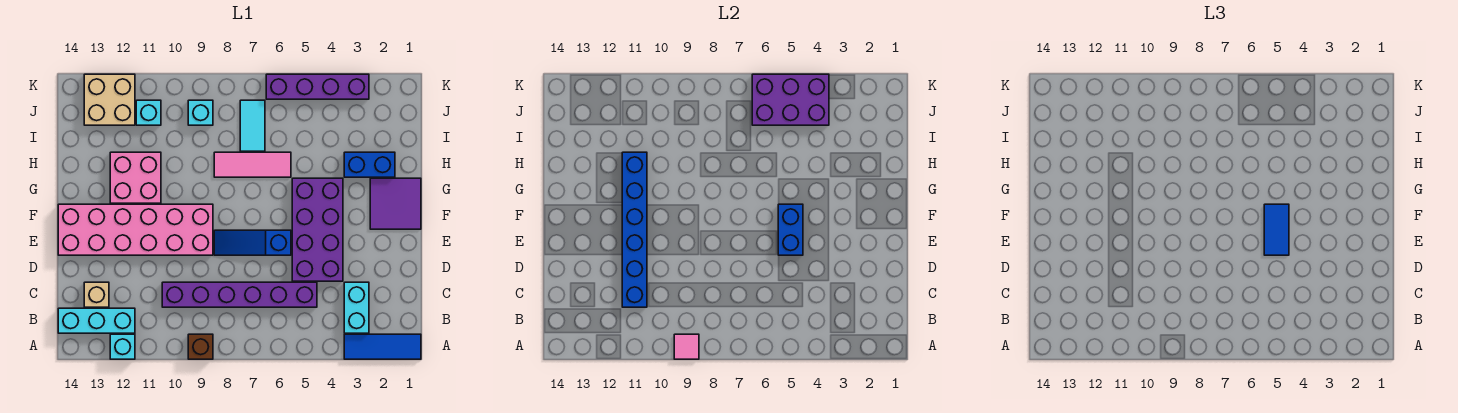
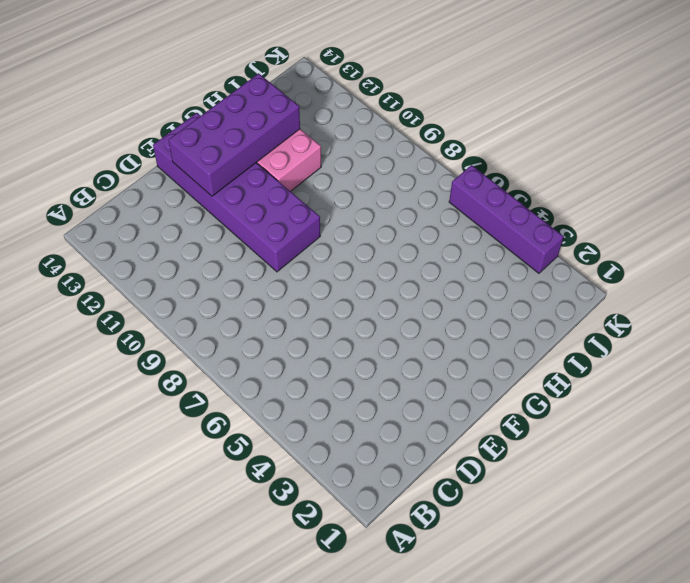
purple brick E9:F14 level 1 -> pink brick E9:F14 level 1
purple brick E12:H13 level 2 -> purple brick D4:G5 level 1
none -> blue tile A1:A3 level 1
none -> brown brick A9 level 1
none -> cyan brick A12 level 1

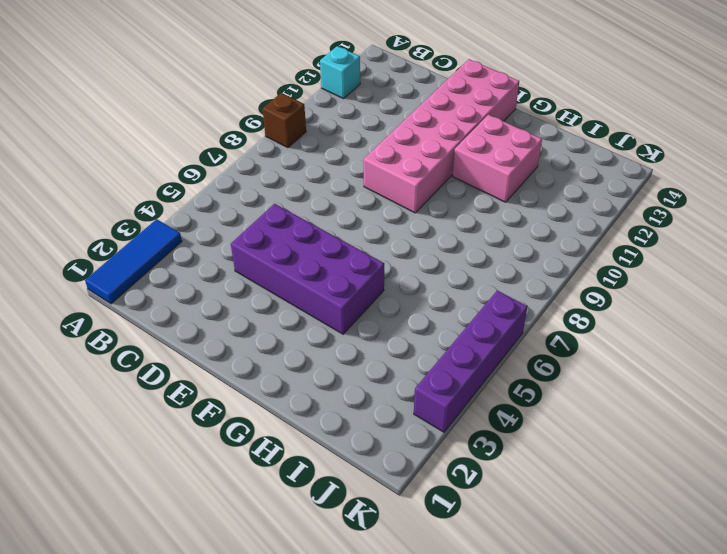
none -> cyan brick B3:C3 level 1
none -> cyan brick B12:B14 level 1
none -> purple brick C5:C10 level 1

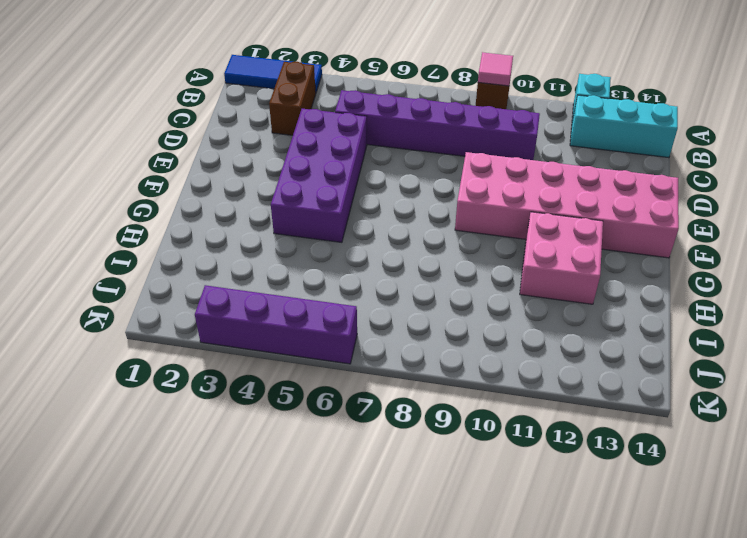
brown brick B3:C3 level 1 -> cyan brick B3:C3 level 1
none -> tan brick C13 level 1
none -> blue slope E6:E8 level 1 top 6
none -> purple tile F1:G2 level 1

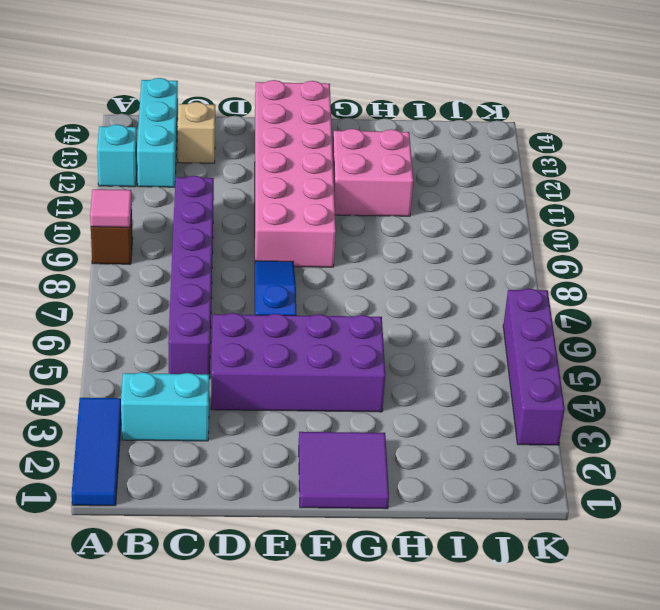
none -> blue brick H2:H3 level 1
none -> pink tile H6:H8 level 1
none -> cyan tile I7:J7 level 1

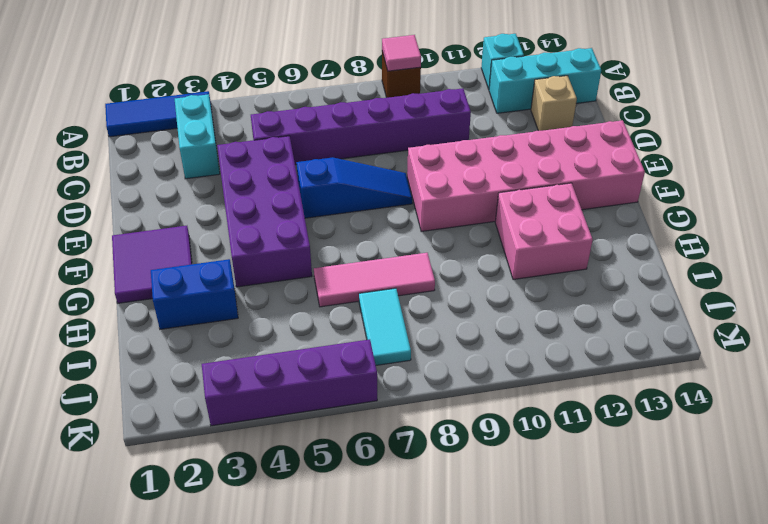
none -> cyan brick J9 level 1
none -> cyan brick J11 level 1
none -> tan brick J12:K13 level 1

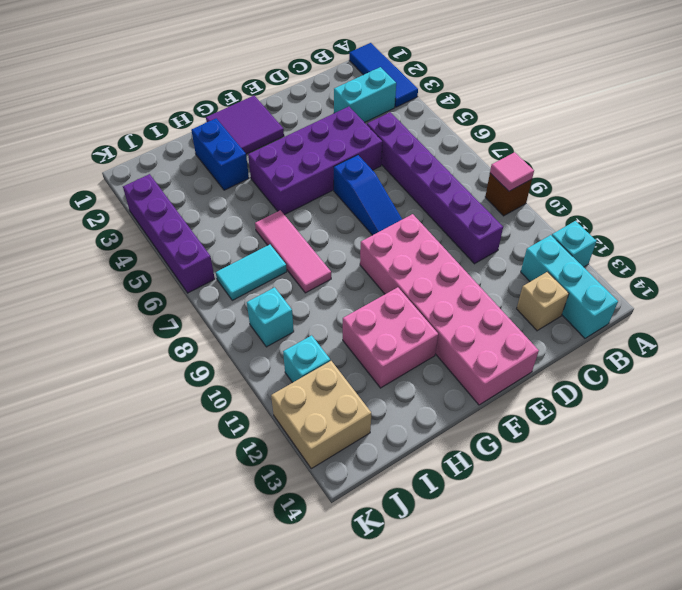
none -> blue brick C11:H11 level 2
none -> blue brick E5:F5 level 2
none -> purple brick J4:K6 level 2

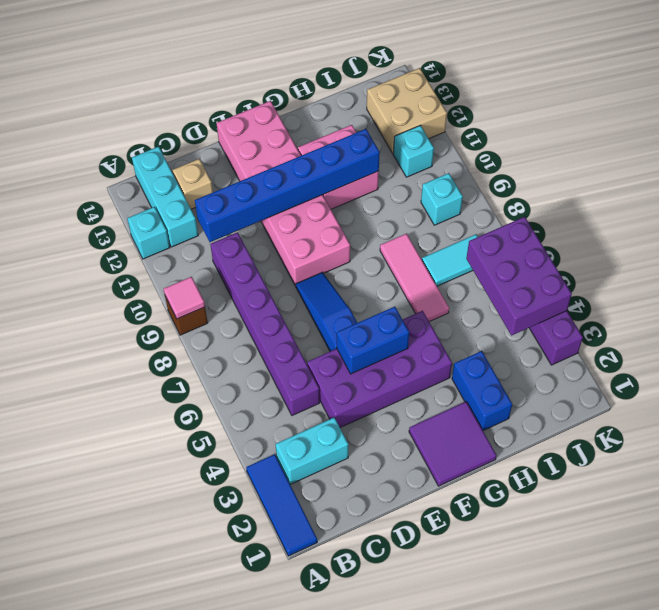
none -> blue tile E5:F5 level 3

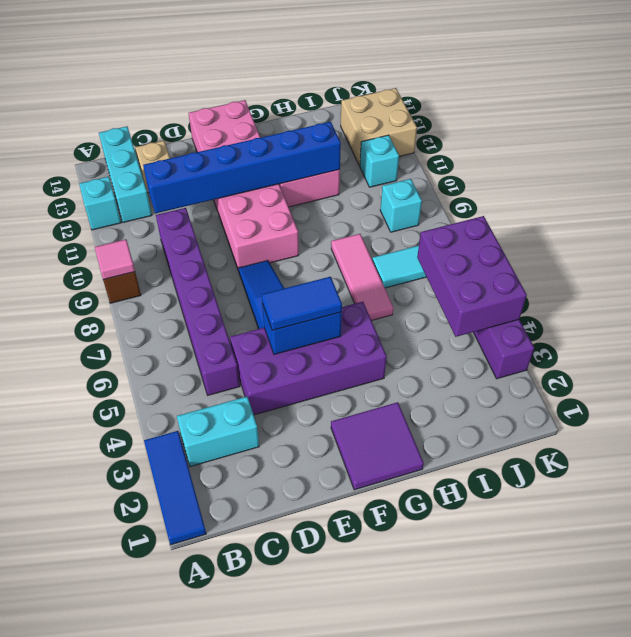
none -> blue brick H2:H3 level 1

